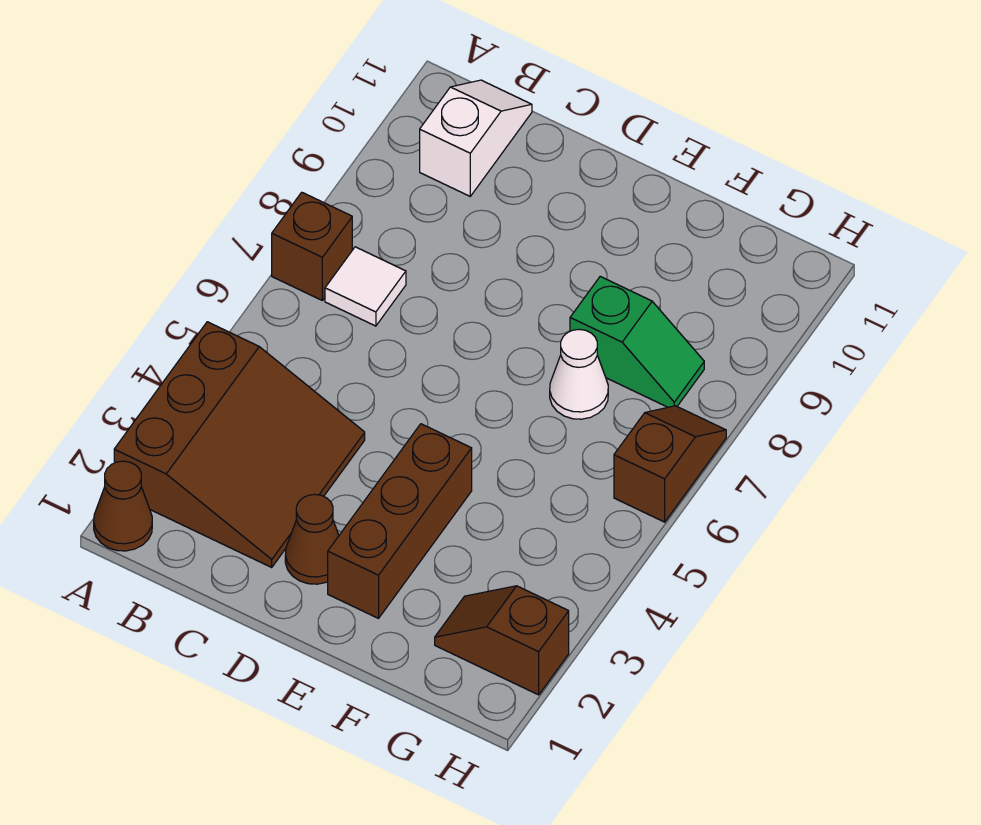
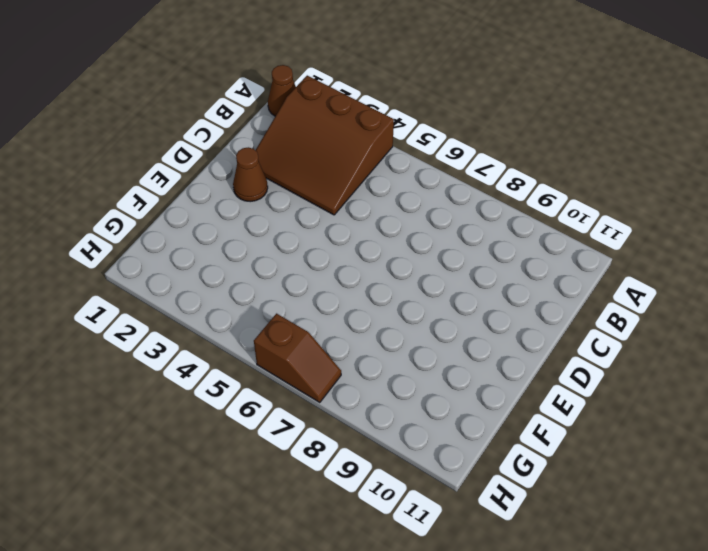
none -> brown brick A7 level 1
none -> white tile B7 level 1

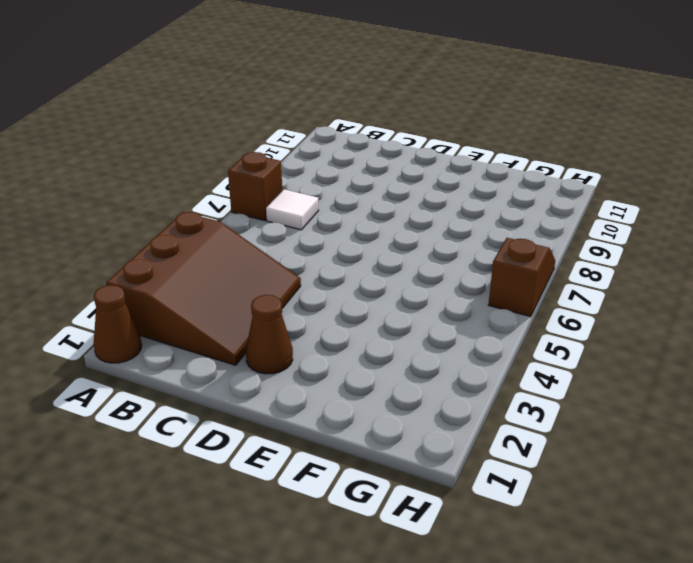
none -> white slope B10:B11 level 1 top 10
none -> brown brick E2:E4 level 1

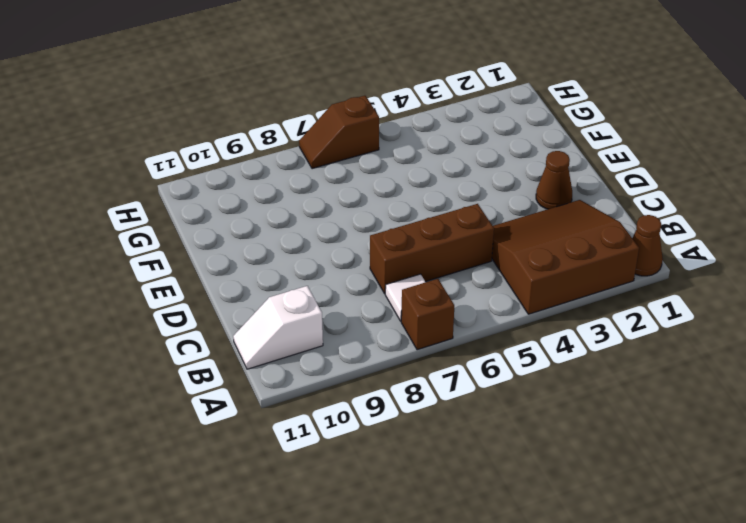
brown brick C5:C7 level 1 -> brown brick E2:E4 level 1
none -> white cone F7 level 1
none -> green slope F8:G8 level 1 top F

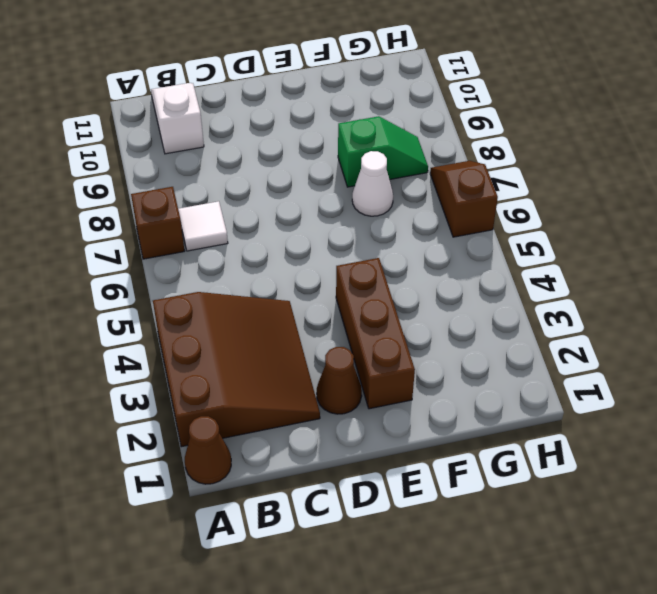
none -> brown slope G2:H2 level 1 top H

